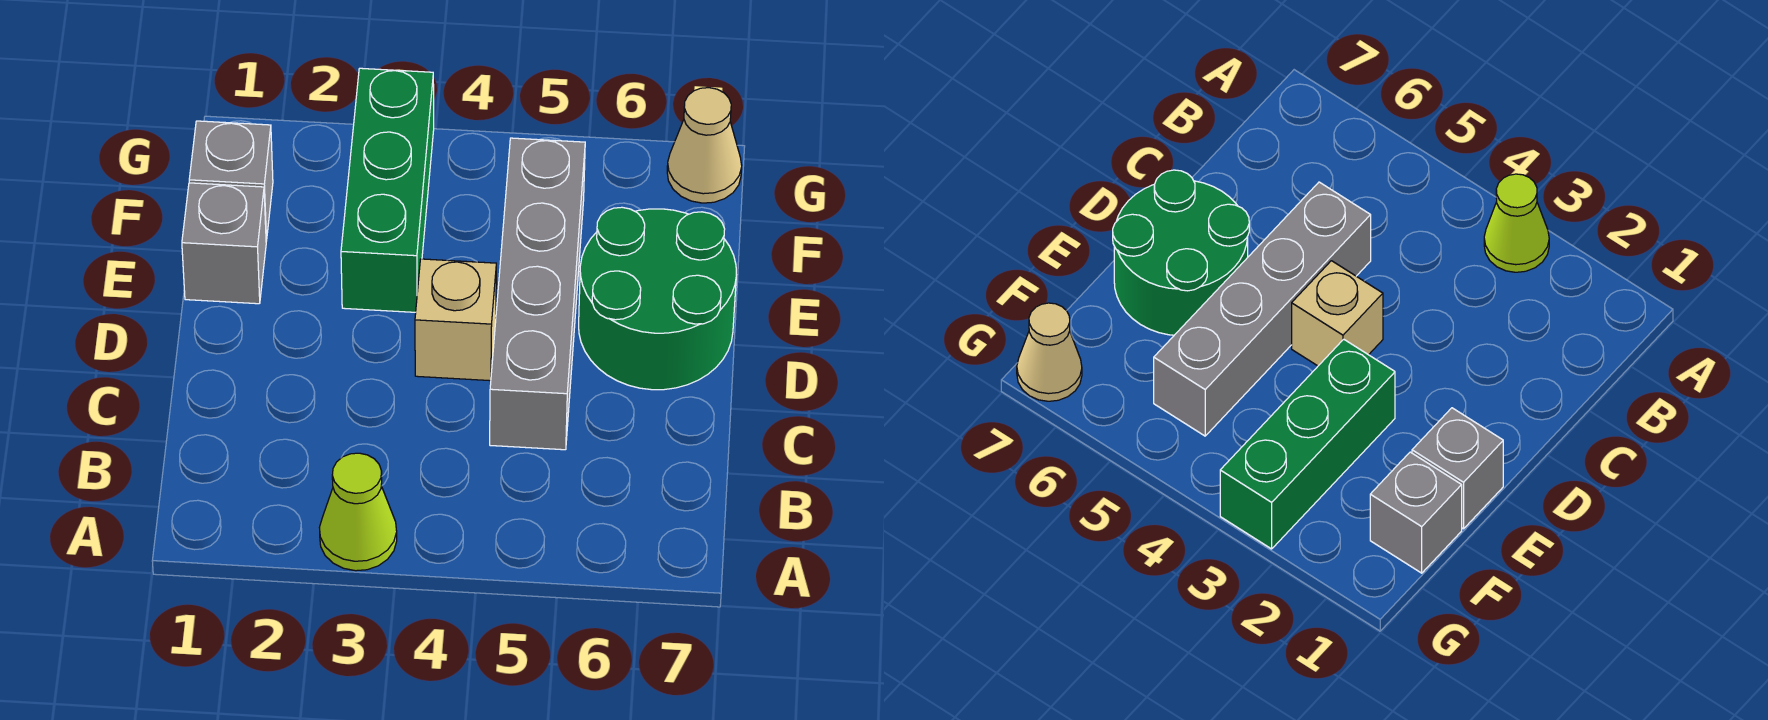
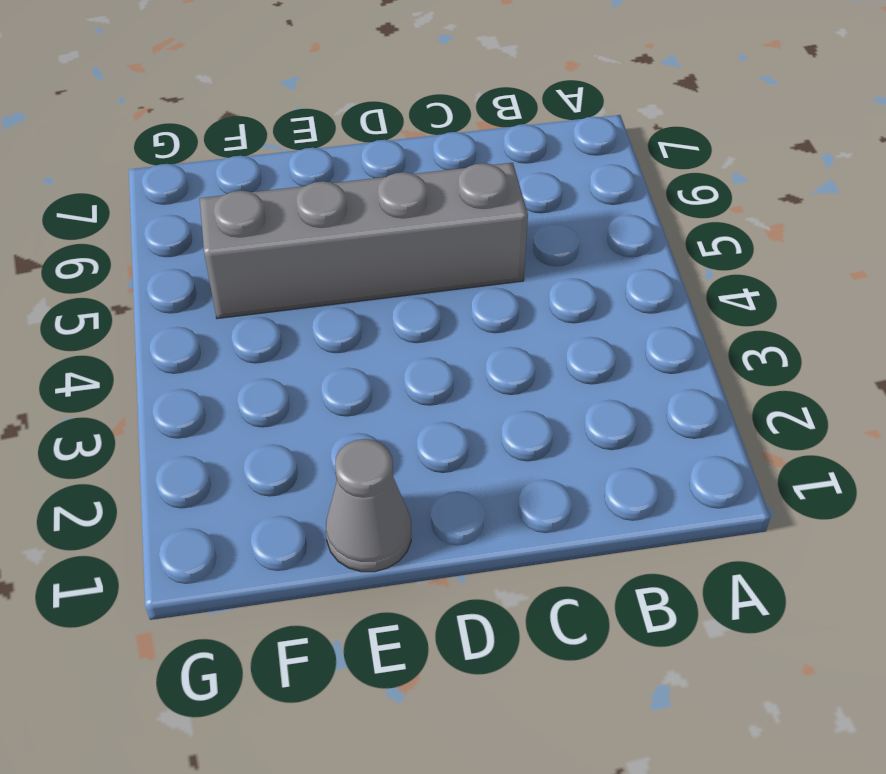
grey cone E1 level 1 -> grey brick E1 level 1
none -> lime cone A3 level 1
none -> tan brick D4 level 1

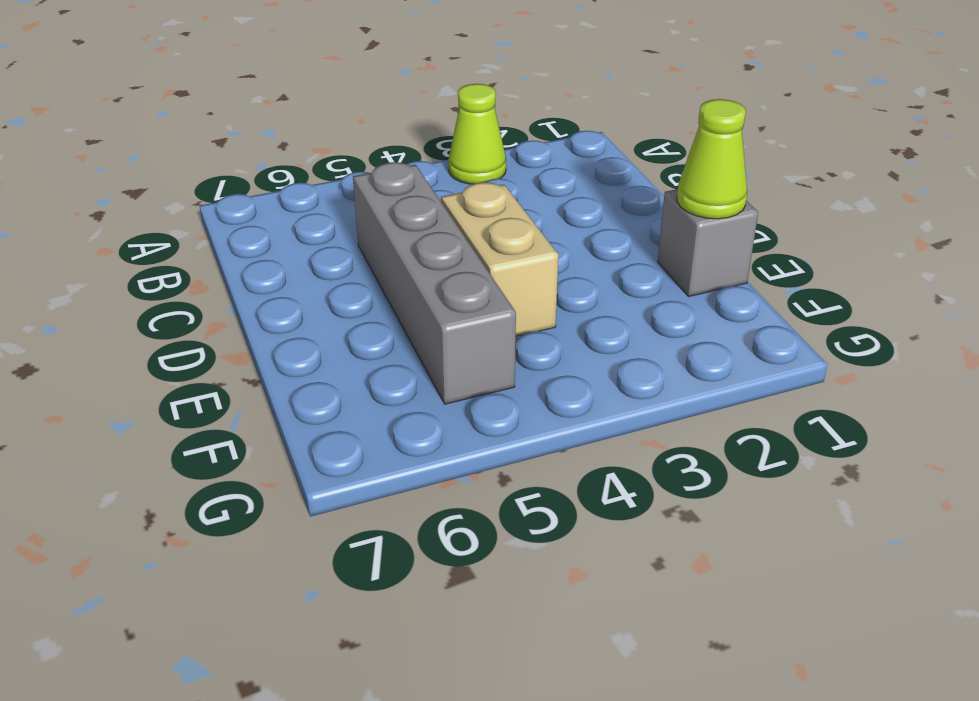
tan brick D4:E4 level 1 -> tan brick D4 level 1
lime cone E1 level 2 -> none
none -> green round brick D6:E7 level 1
none -> green brick E3:G3 level 1

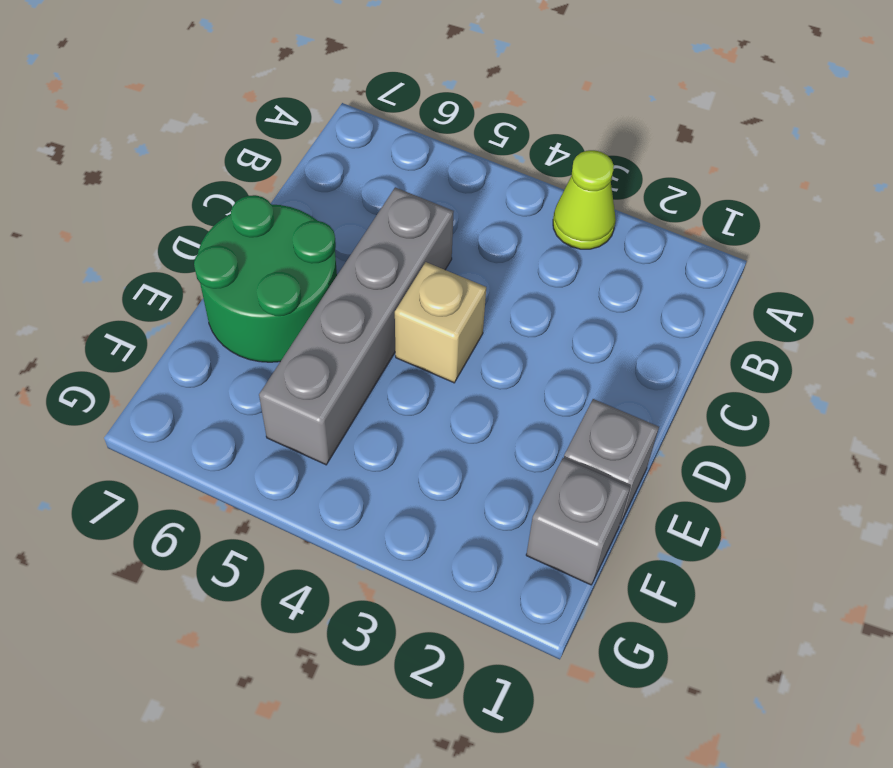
none -> green brick E3:G3 level 1
none -> tan cone G7 level 1

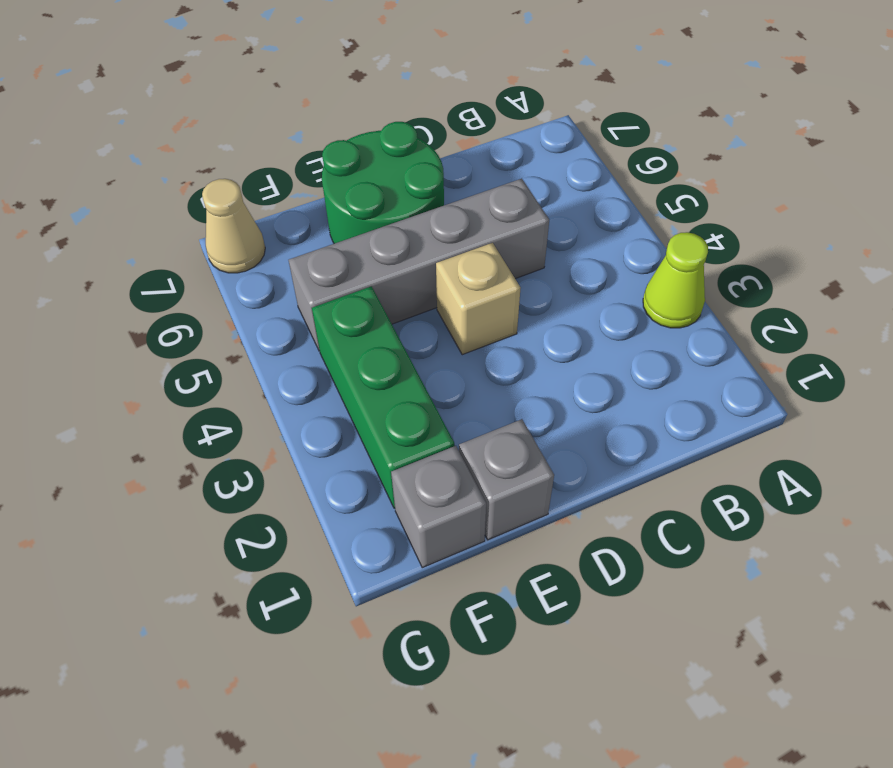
green brick F2:F4 level 1 -> green brick E3:G3 level 1

